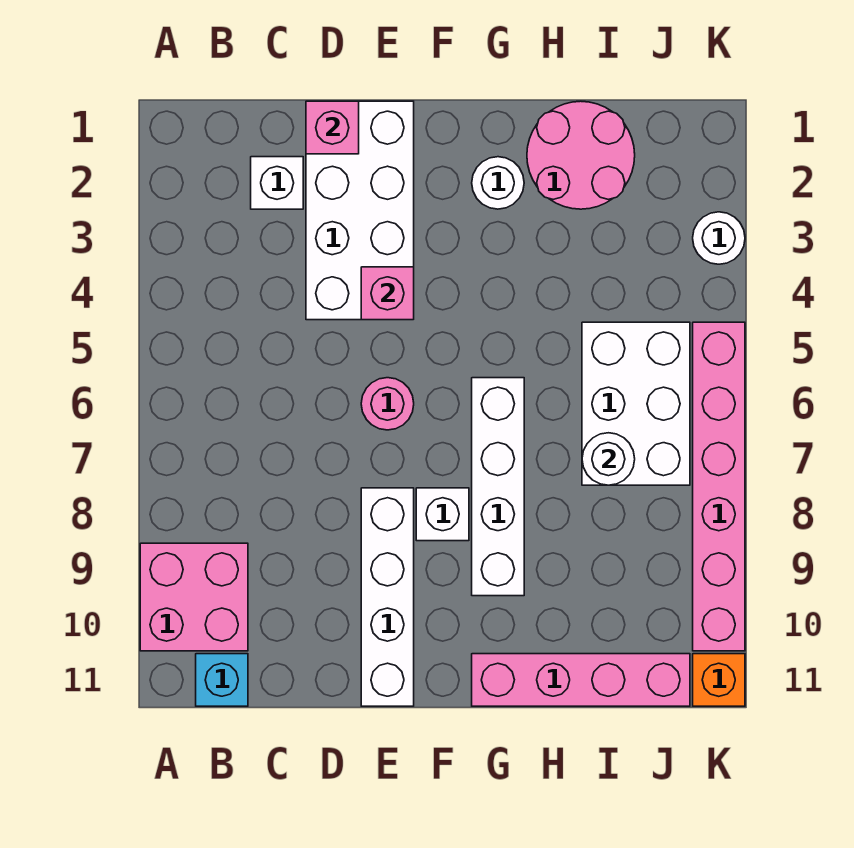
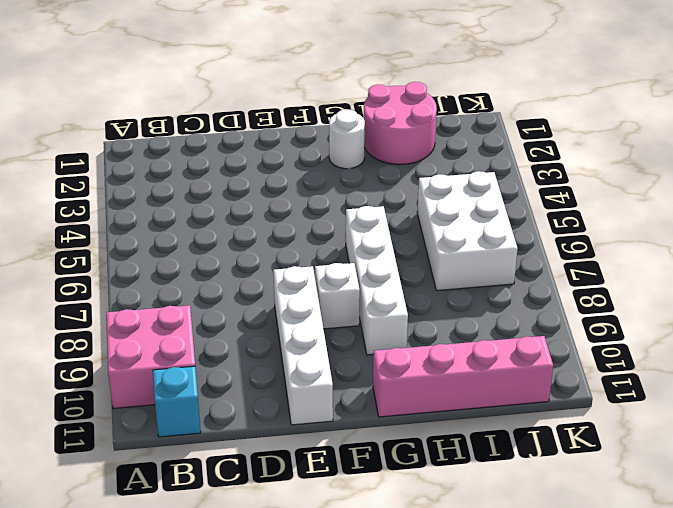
none -> white brick C2 level 1
none -> white brick D1:E4 level 1
none -> pink round brick E6 level 1

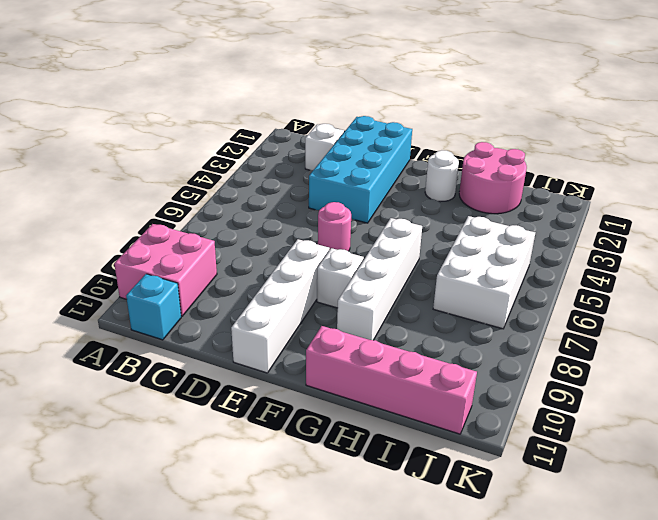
cyan brick D1:E4 level 1 -> white brick D1:E4 level 1
none -> white round brick K3 level 1
none -> pink brick K5:K10 level 1
none -> orange brick K11 level 1

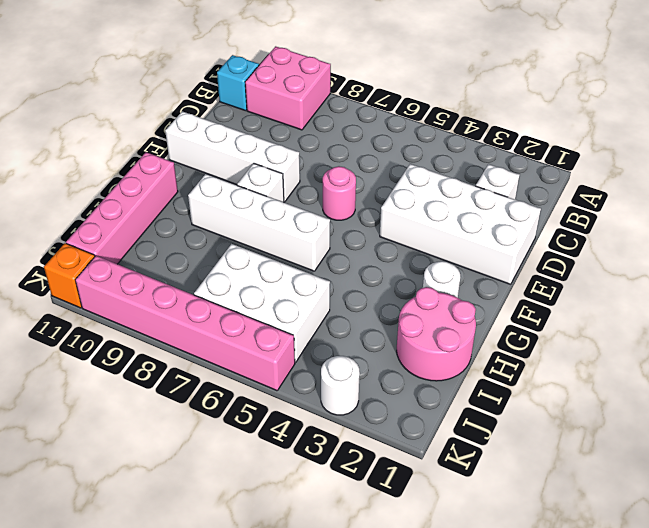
none -> pink brick D1 level 2
none -> pink brick E4 level 2
none -> white round brick I7 level 2

